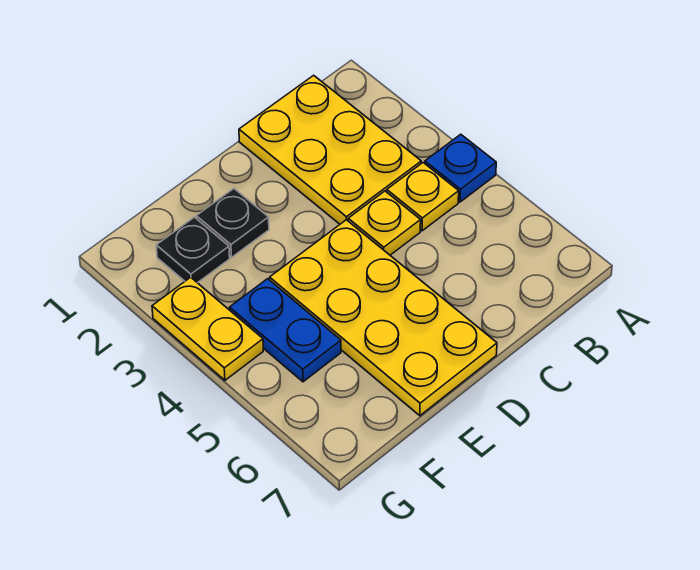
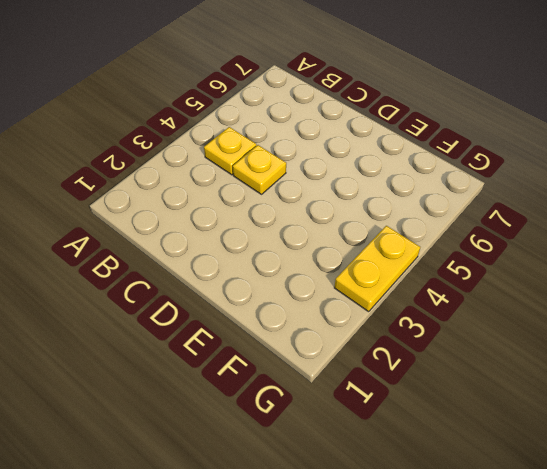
none -> blue plate A4 level 1
none -> yellow plate B1:C3 level 1

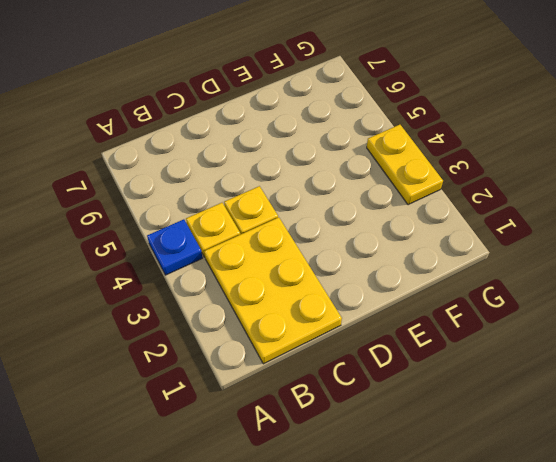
none -> yellow plate D4:E7 level 1
none -> black plate E2 level 1

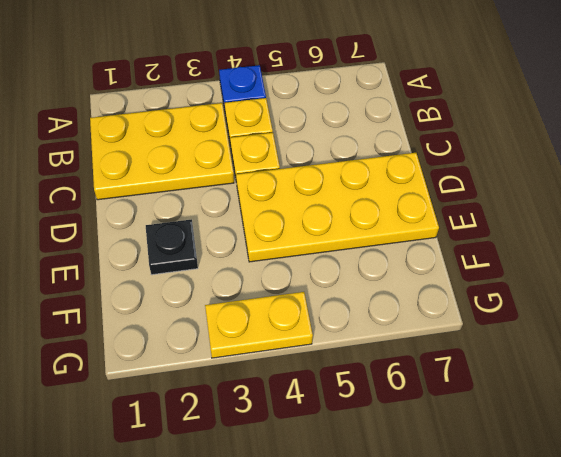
none -> black plate F2 level 1
none -> blue plate F4:F5 level 1

